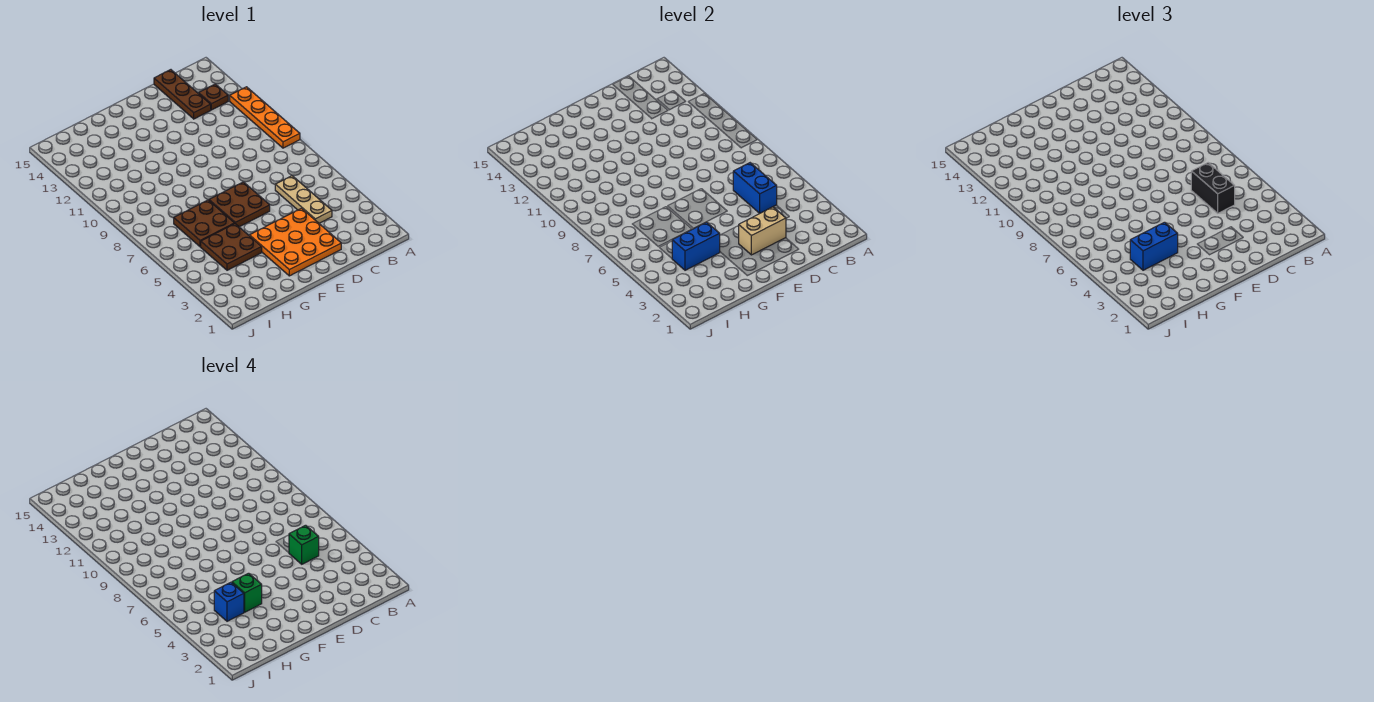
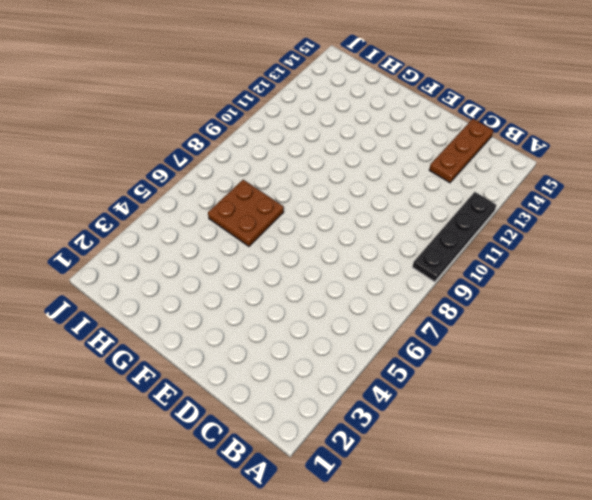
black plate A9:A12 level 1 -> orange plate A9:A12 level 1
none -> brown plate B13 level 1
none -> tan plate C4:C6 level 1
none -> orange plate D2:F4 level 1

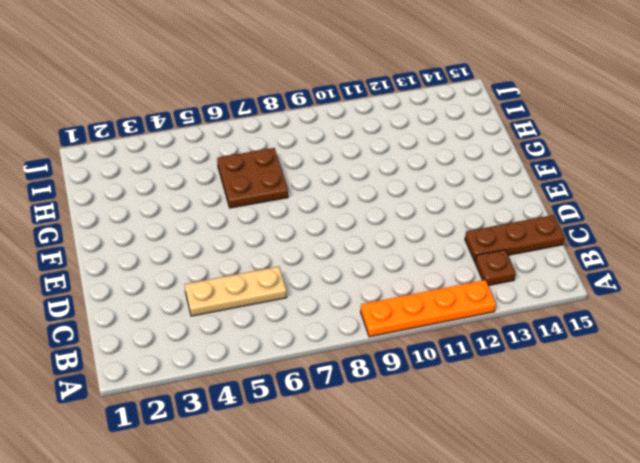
none -> orange plate D2:F4 level 1
none -> brown plate E6:F7 level 1
none -> brown plate G4:H5 level 1

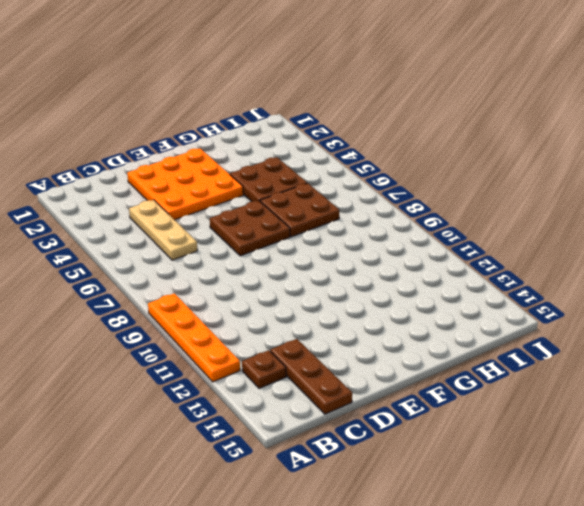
none -> blue brick C5:C6 level 2
none -> tan brick D3:E3 level 2
none -> blue brick G4:H4 level 2

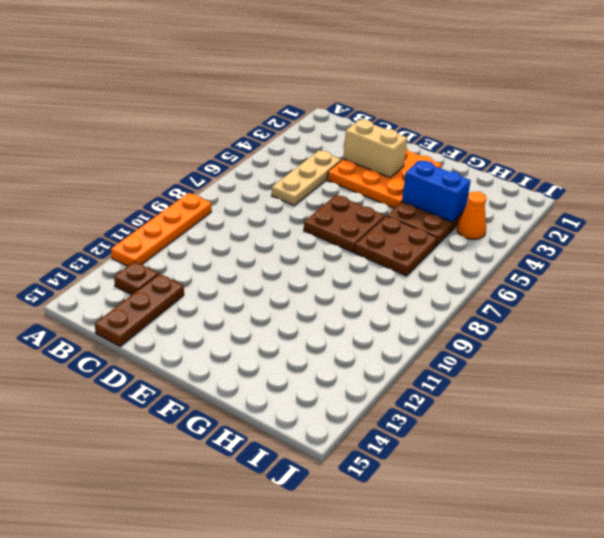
orange cone I4 level 1 -> none
none -> blue brick C5:C6 level 2
none -> black brick C5:C6 level 3
none -> blue brick G4:H4 level 3

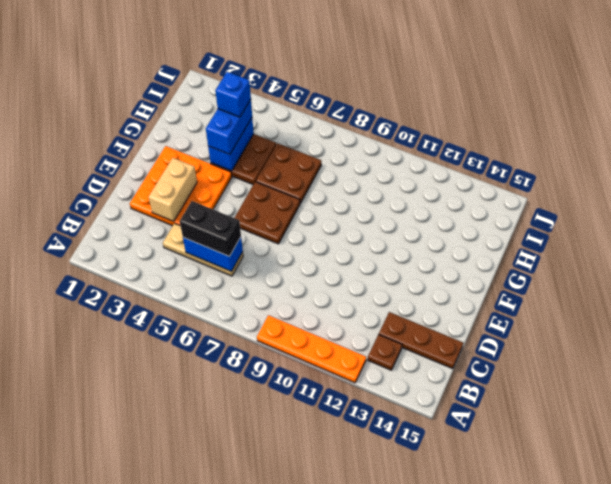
none -> green brick C5 level 4
none -> green brick G4 level 4

